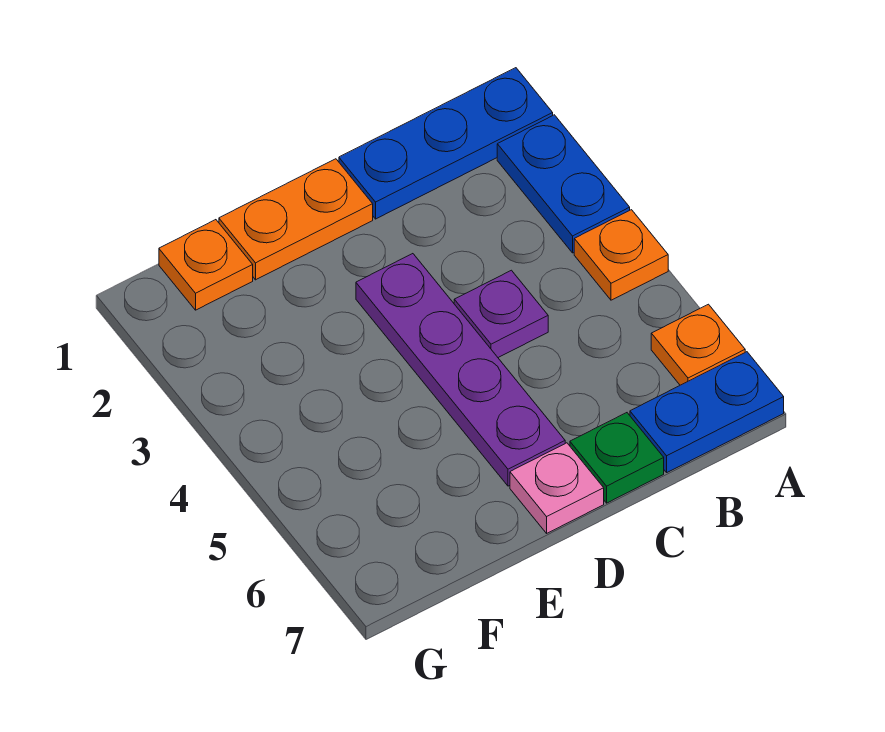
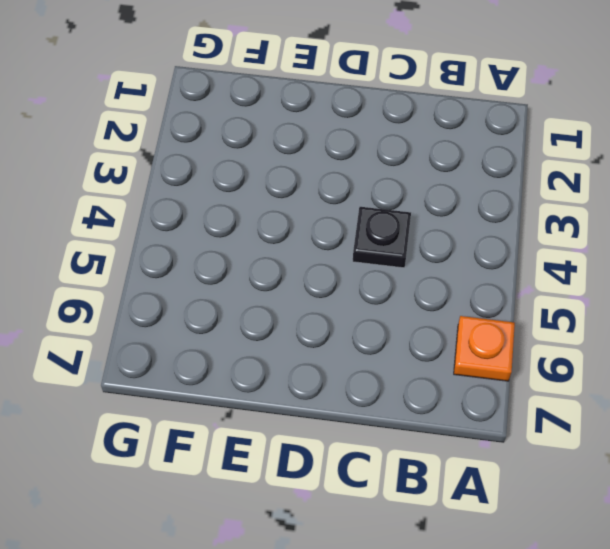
black plate C4 level 1 -> purple plate C4 level 1
none -> blue plate A1:C1 level 1
none -> blue plate A2:A3 level 1

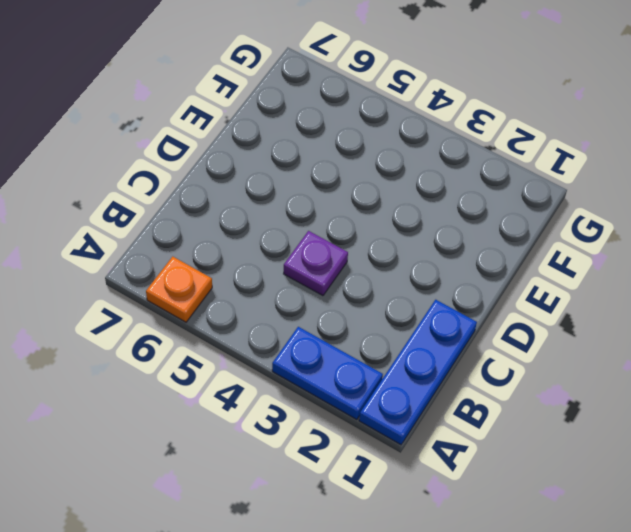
none -> orange plate A4 level 1
none -> blue plate A7:B7 level 1

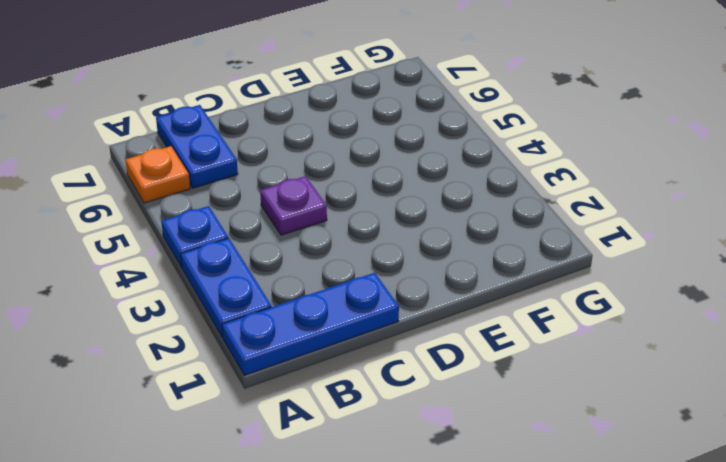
blue plate A4 level 1 -> orange plate A4 level 1
blue plate B6:B7 level 1 -> blue plate A7:B7 level 1
none -> green plate C7 level 1
none -> orange plate D1:E1 level 1

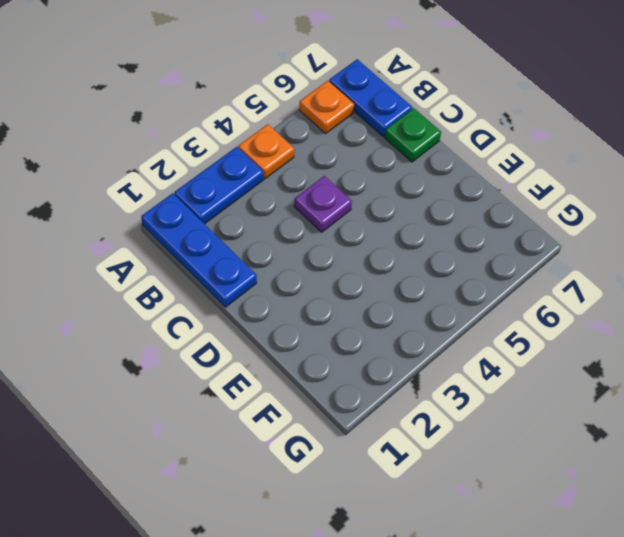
none -> orange plate D1:E1 level 1
none -> purple plate D3:D6 level 1

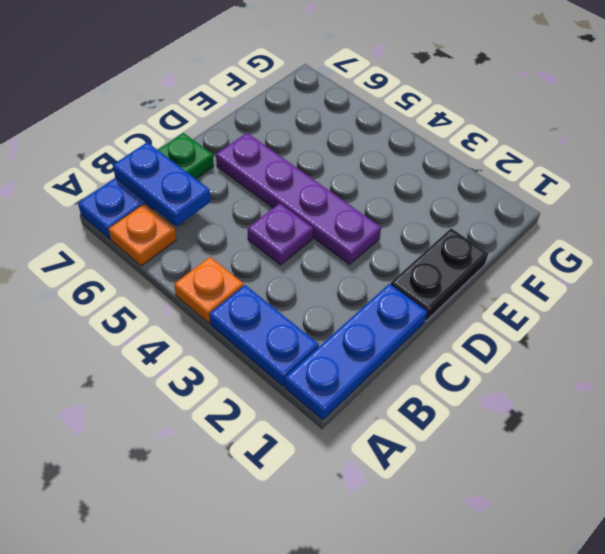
blue plate B6:B7 level 2 -> none
black plate D1:E1 level 1 -> orange plate D1:E1 level 1
none -> pink plate D7 level 1
none -> orange plate F1 level 1

